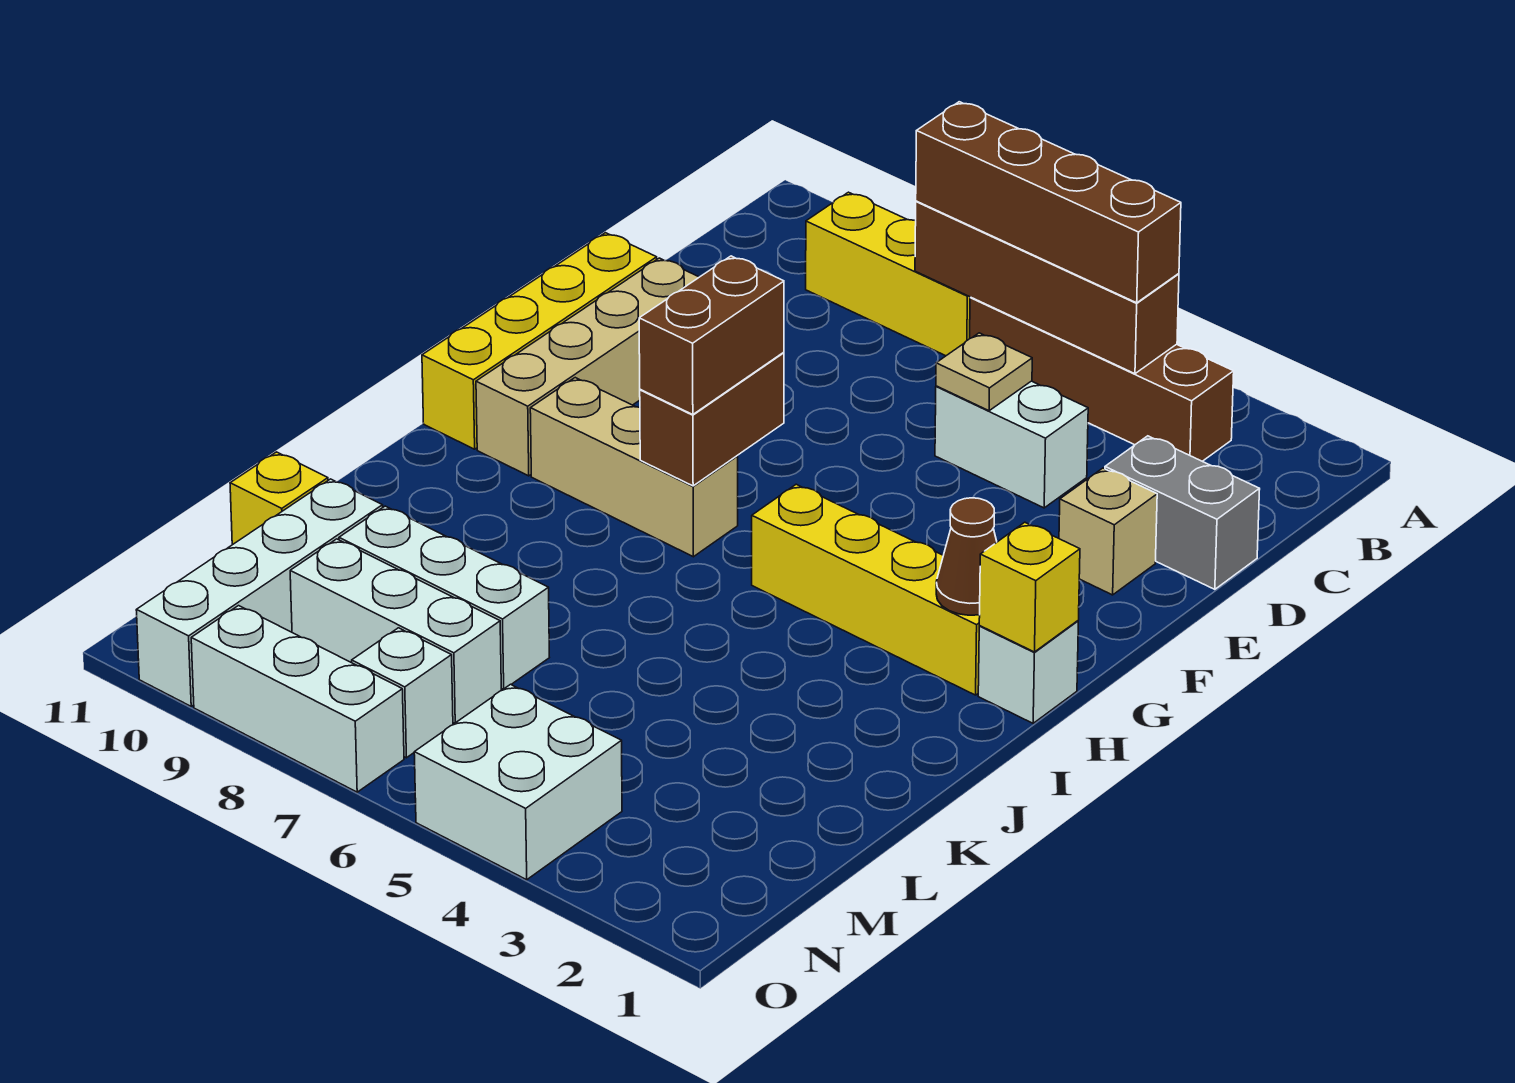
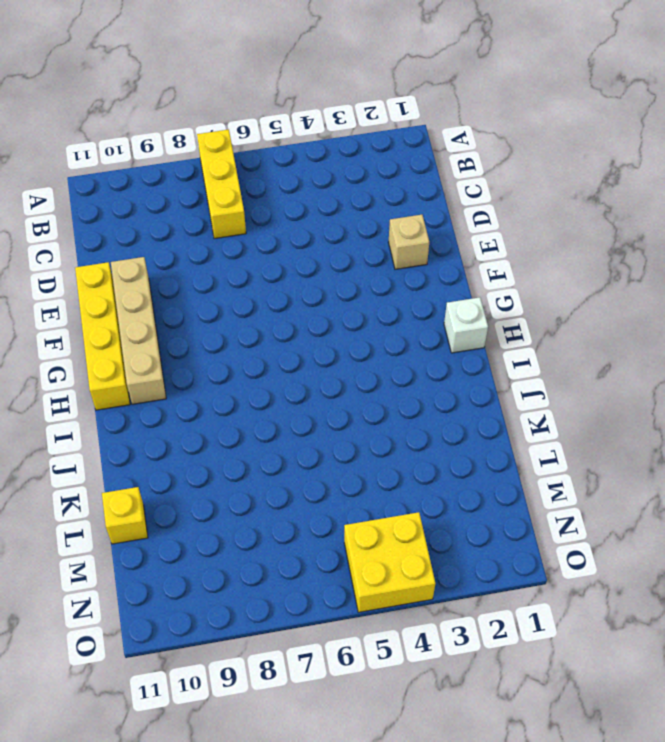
yellow brick A7:C7 level 1 -> yellow brick B7:B9 level 1
yellow brick N4:O5 level 1 -> white brick N4:O5 level 1
none -> brown brick B3:B6 level 1
none -> grey brick D1:D2 level 1
none -> white brick D4:D5 level 1

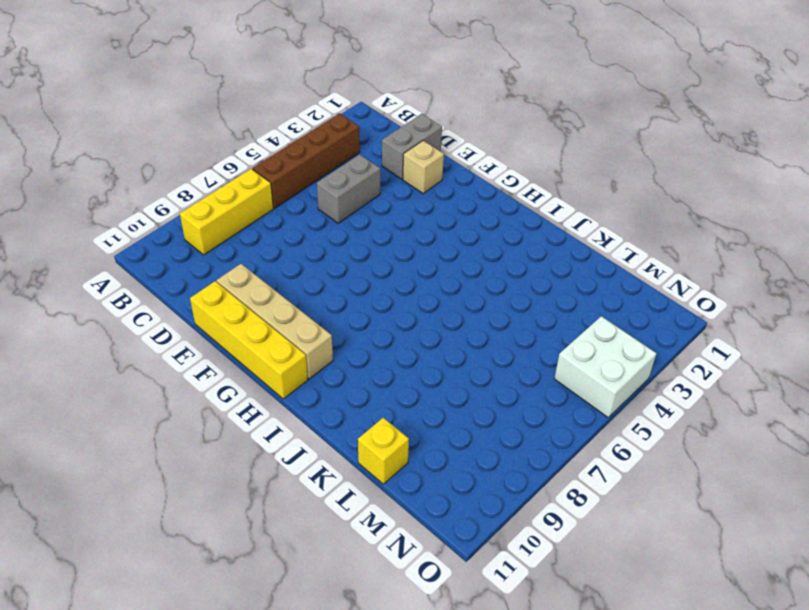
grey brick D4:D5 level 1 -> white brick D4:D5 level 1
none -> white brick H1 level 1
none -> yellow brick H2:H5 level 1
none -> tan brick H7:H9 level 1

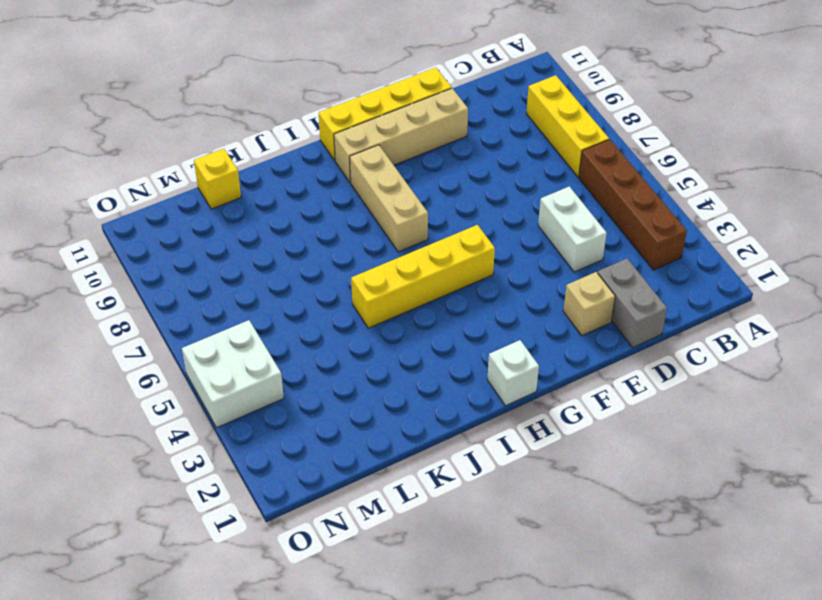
yellow brick G5:J5 level 1 -> yellow brick H2:H5 level 1
none -> white brick L7:L9 level 1
none -> white brick L10:O10 level 1
none -> white brick M7:M9 level 1

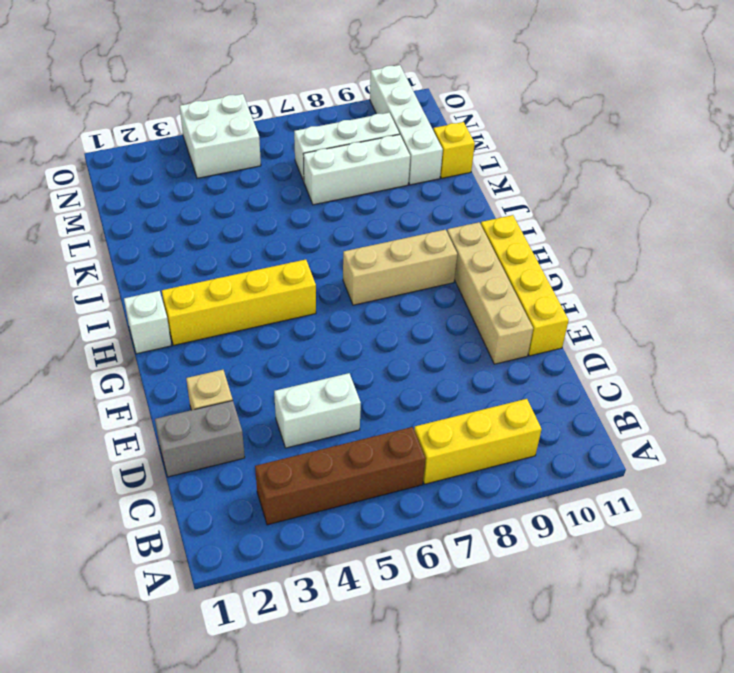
none -> white brick N7 level 1
none -> white brick O7:O9 level 1
none -> brown brick B4:B7 level 2

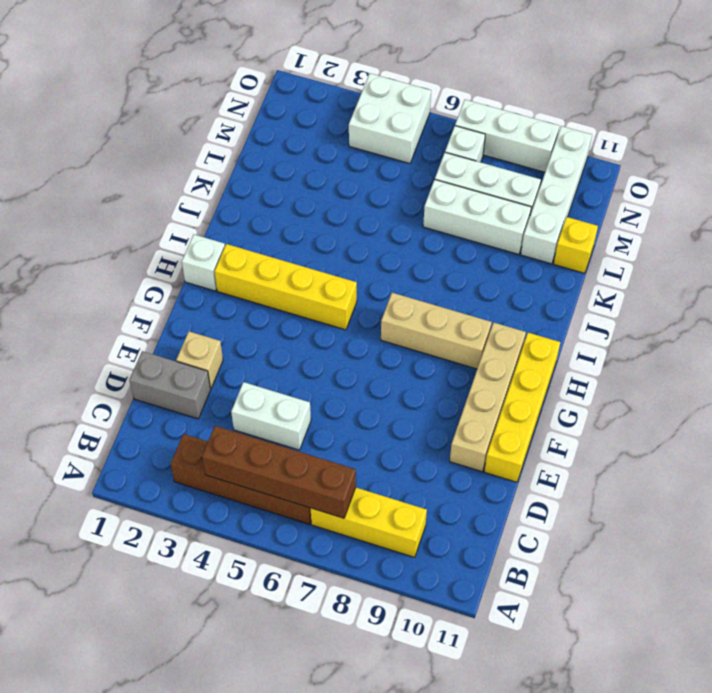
none -> tan plate D5 level 2
none -> brown brick G7:H7 level 2
none -> yellow brick H1 level 2

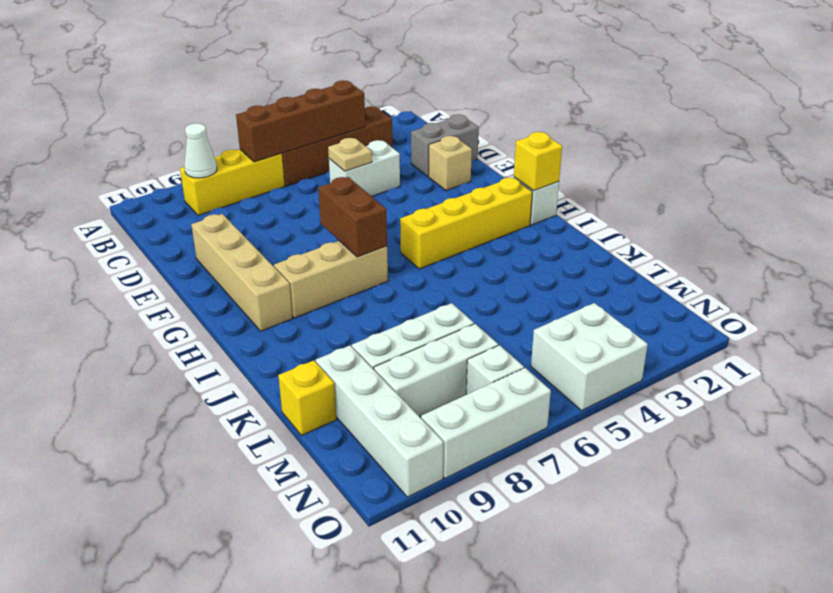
white cone B9 level 2 -> none
none -> yellow brick E11:H11 level 1
none -> brown cone H2 level 2
none -> brown brick B4:B7 level 3

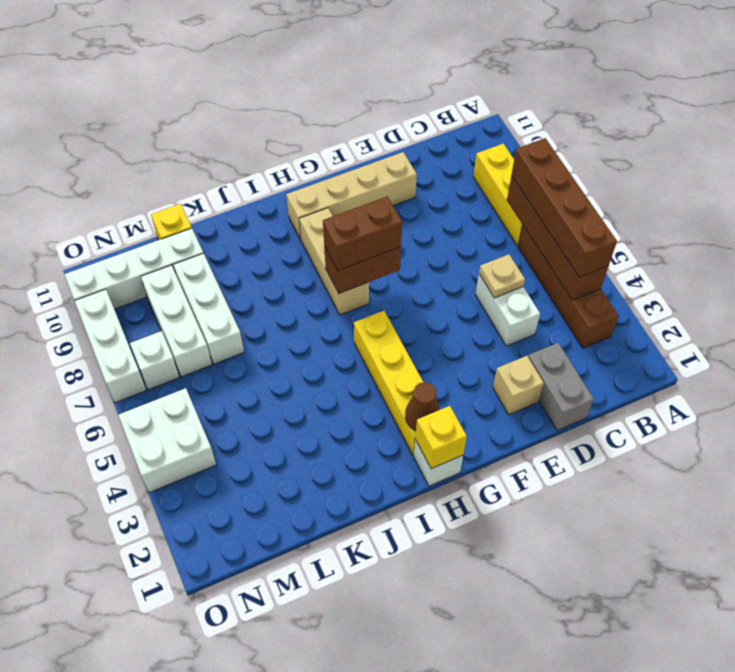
none -> yellow brick E11:H11 level 1

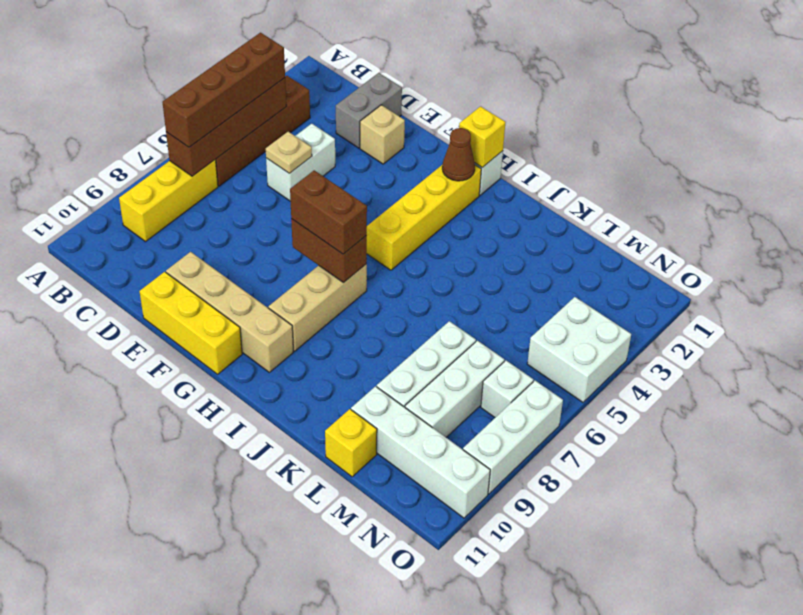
yellow brick E11:G11 level 1 -> yellow brick E11:H11 level 1

